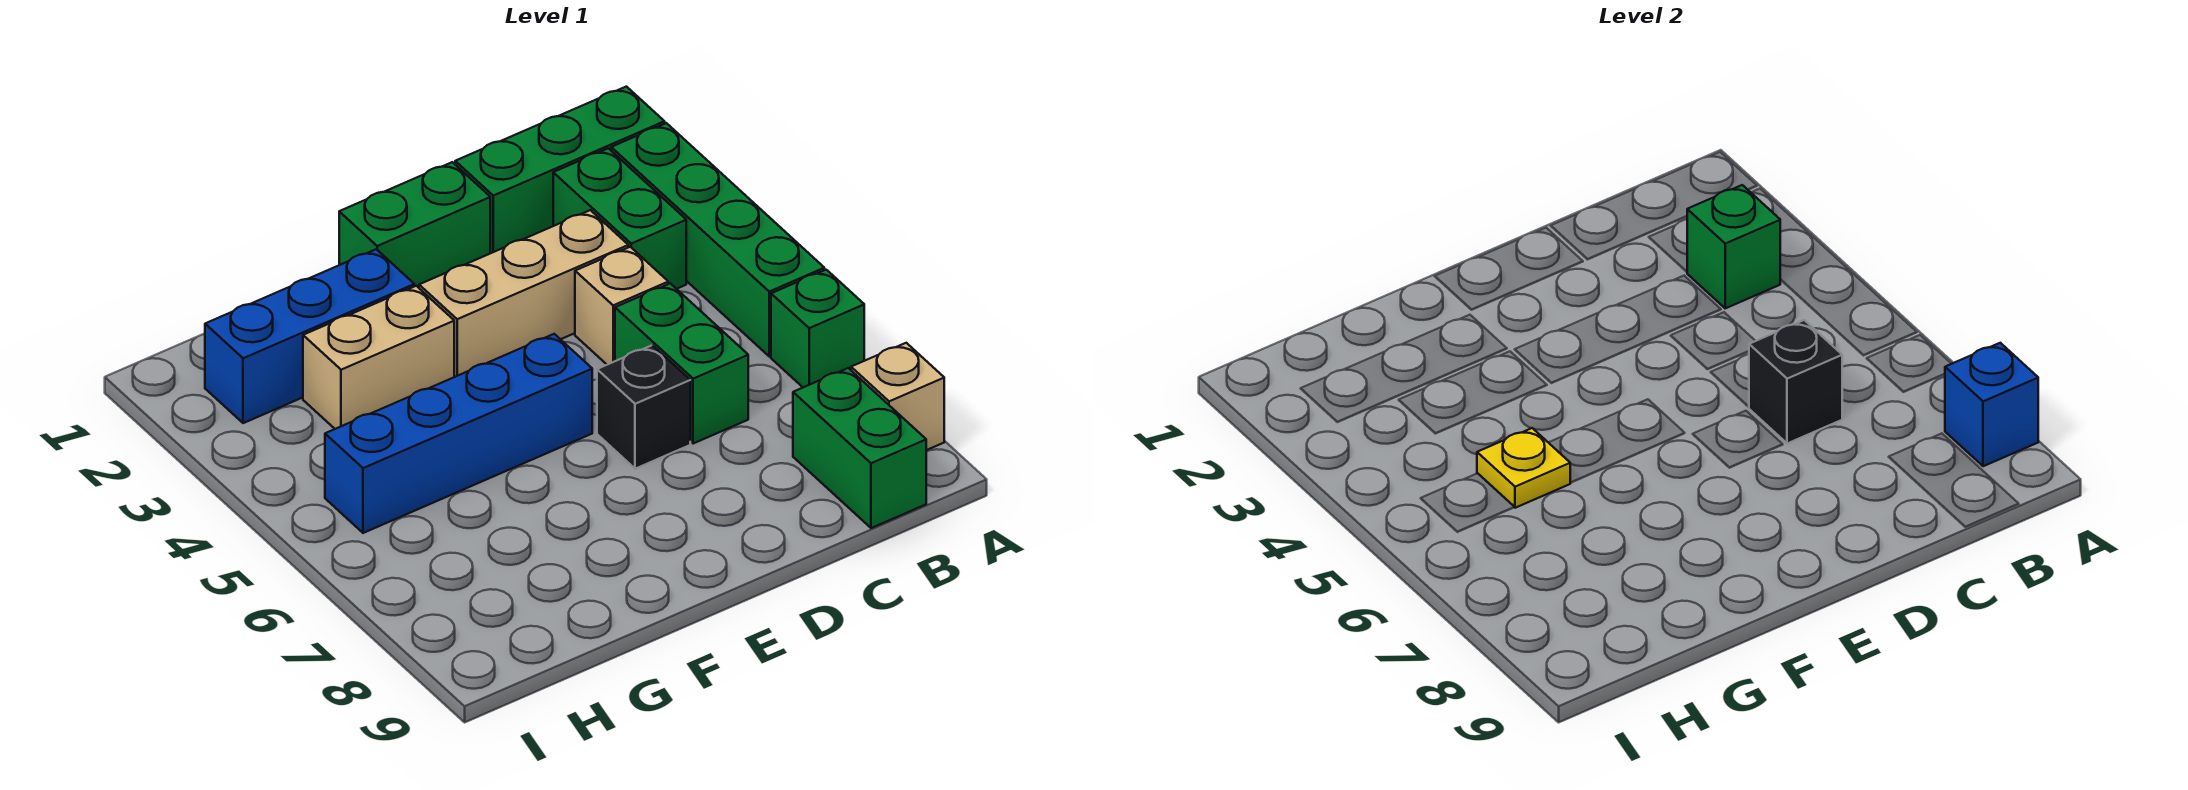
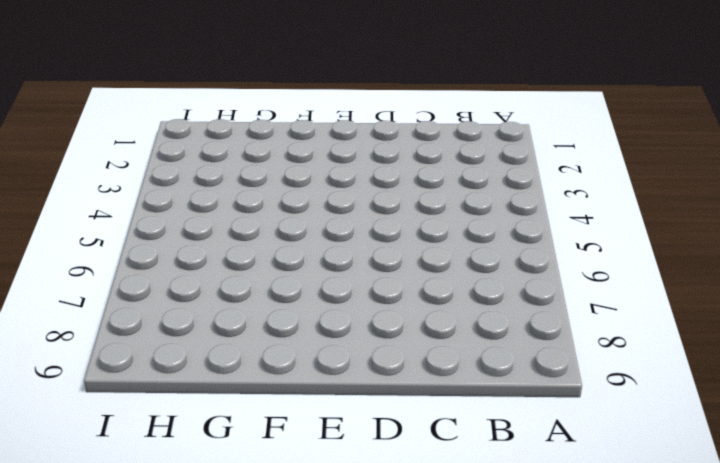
none -> green brick A1:C1 level 1
none -> green brick A2:A5 level 1
none -> green brick A6 level 1

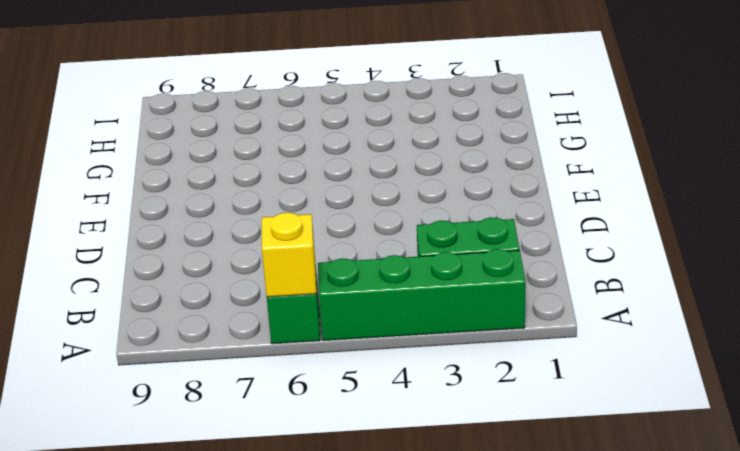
yellow brick A6 level 2 -> none
none -> green brick A1:C1 level 1
none -> tan brick A8 level 1
none -> green brick B8:B9 level 1

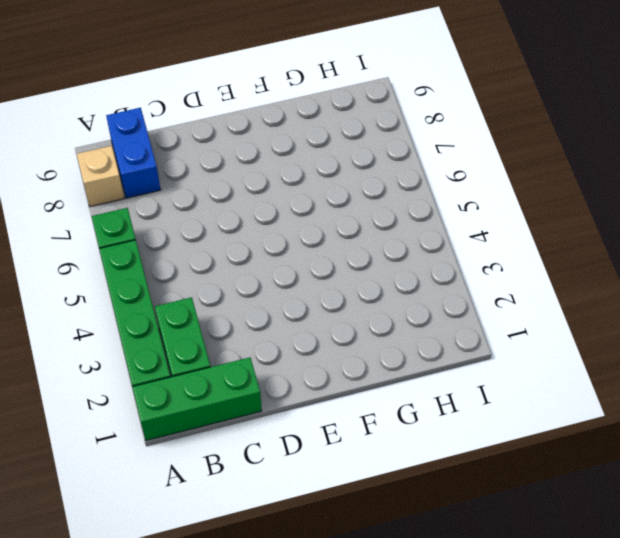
blue brick B8:B9 level 1 -> green brick B8:B9 level 1
none -> tan brick C3:E3 level 1
none -> tan brick C4 level 1
none -> green brick C5:C6 level 1

